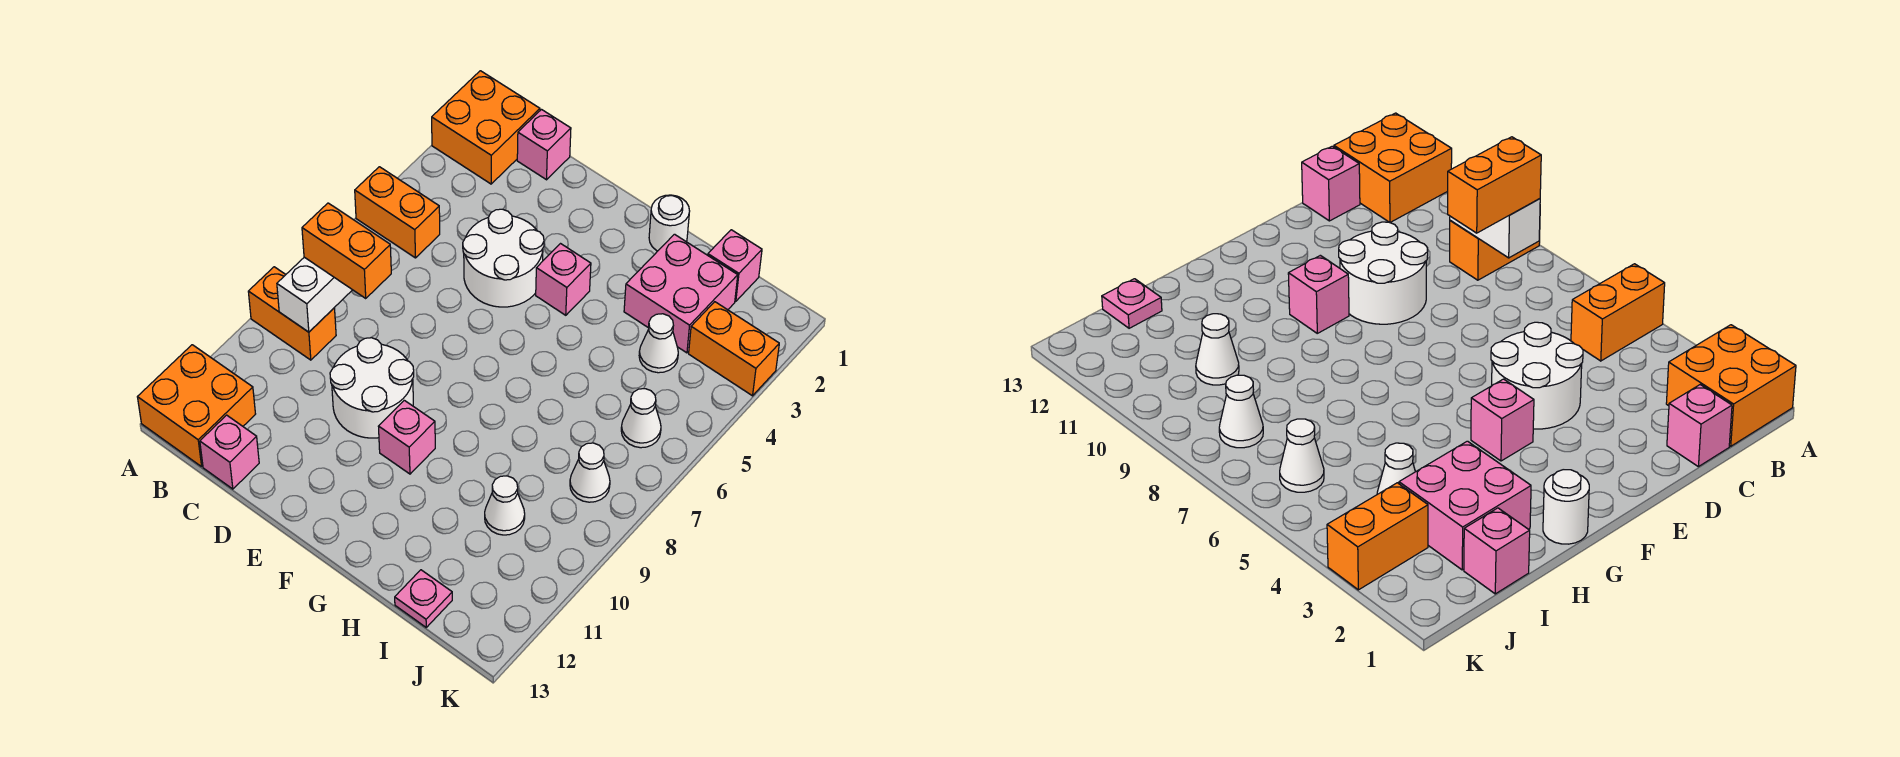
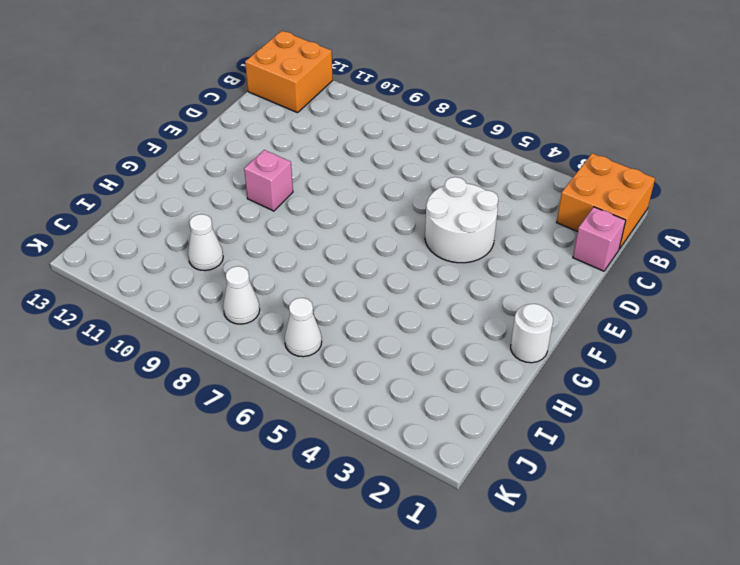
none -> orange brick A5:B5 level 1
none -> orange brick A9:B9 level 1
none -> pink brick C13 level 1

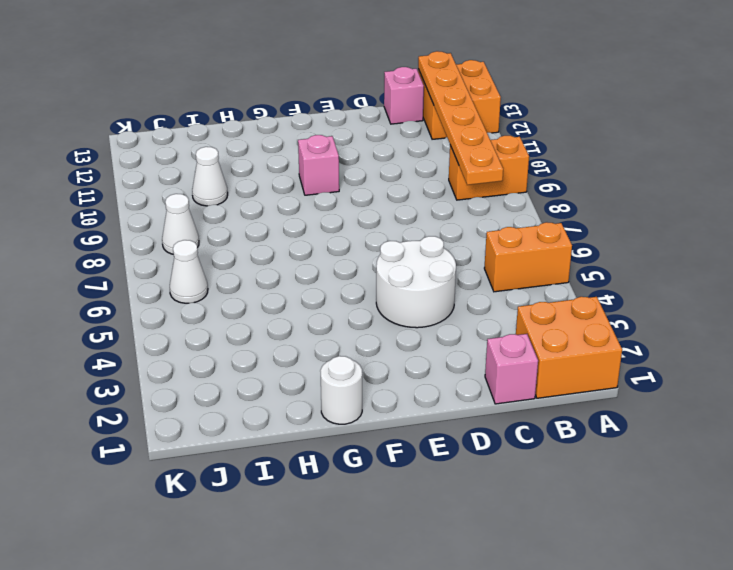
orange plate B8:B13 level 2 -> white brick B8:B9 level 2
none -> white round brick D9:E10 level 1
none -> pink brick F4 level 1
none -> pink brick H2:I3 level 1

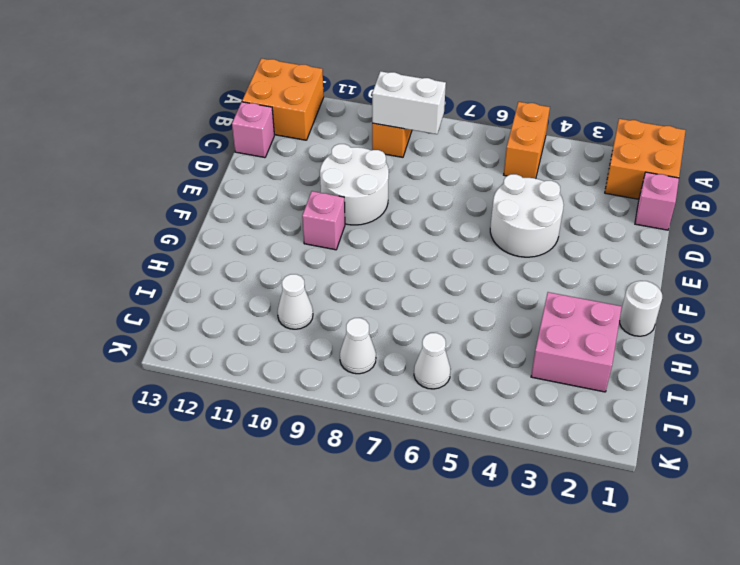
none -> pink brick F4 level 1
none -> pink brick I1 level 1
none -> white cone I4 level 1

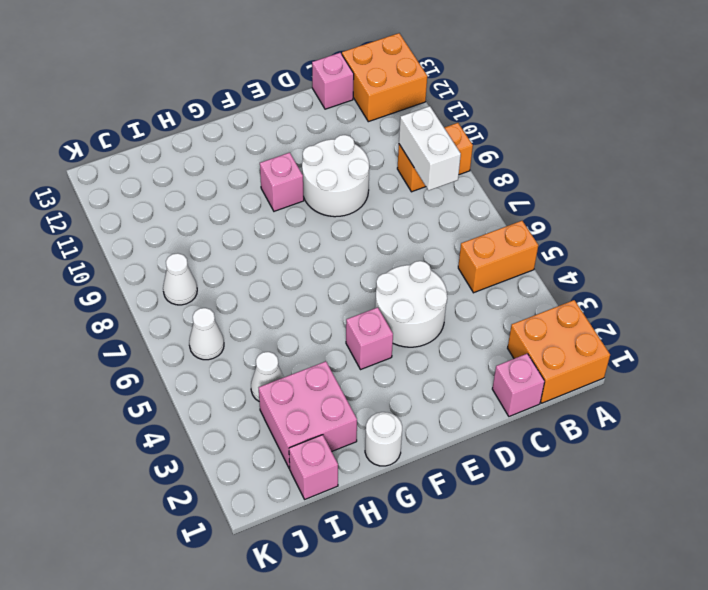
none -> white cone I10 level 1
none -> pink plate I13 level 1
none -> orange brick J3:K3 level 1

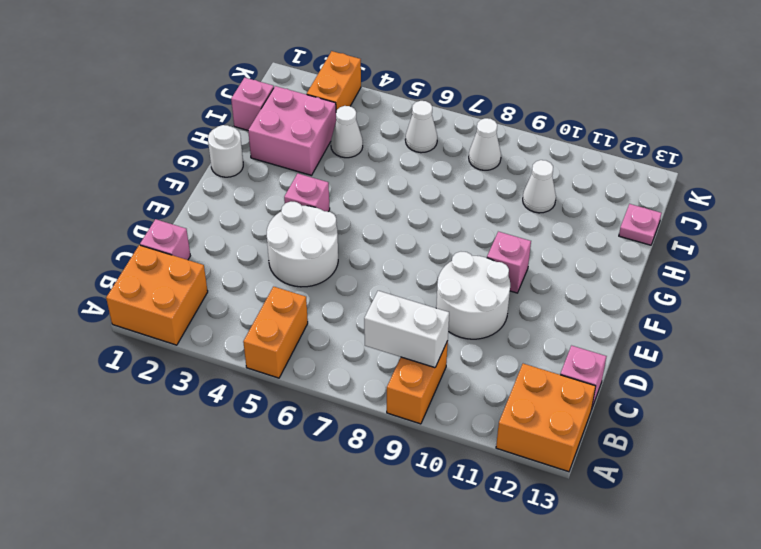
none -> orange brick B8:C8 level 3

